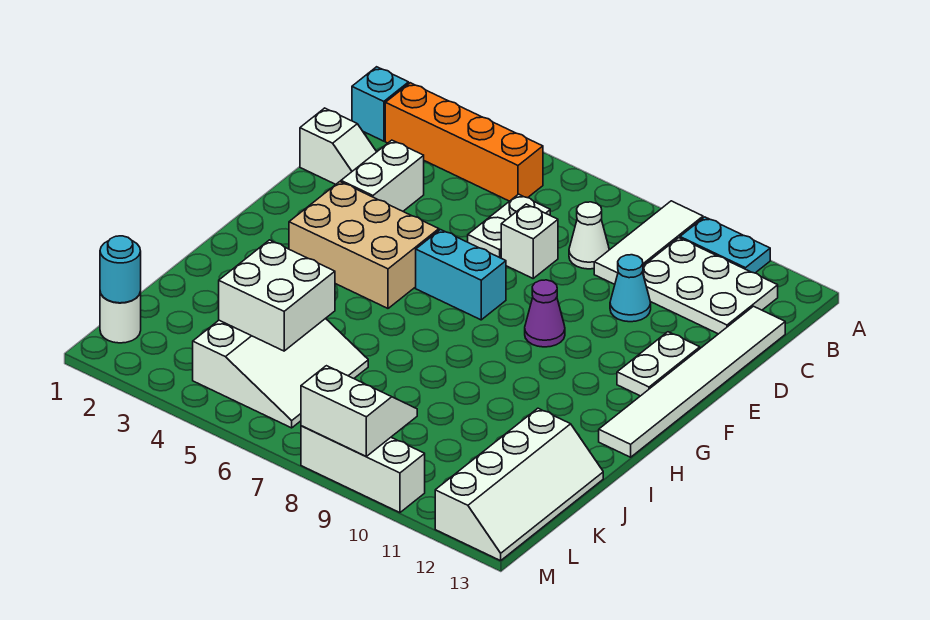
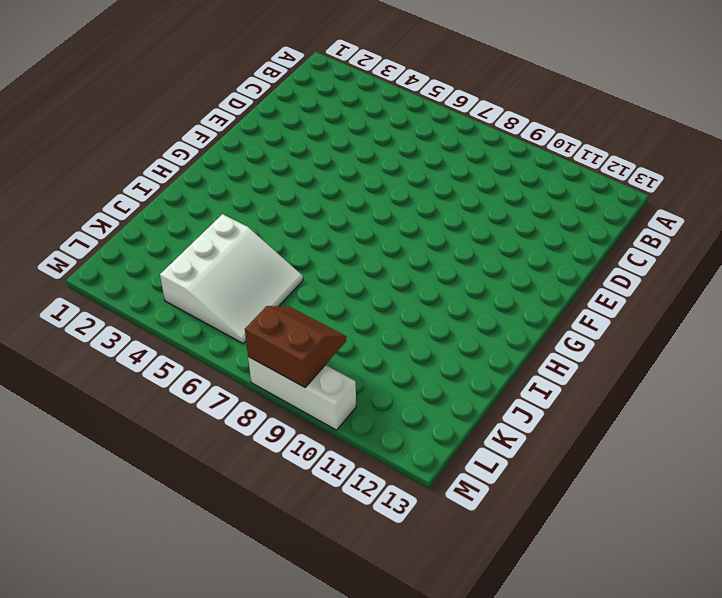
brown slope L8:M9 level 2 top M -> white slope L8:M9 level 2 top M
none -> white tile A9:C9 level 1
none -> cyan plate A10:A11 level 1
none -> cyan brick B1 level 1

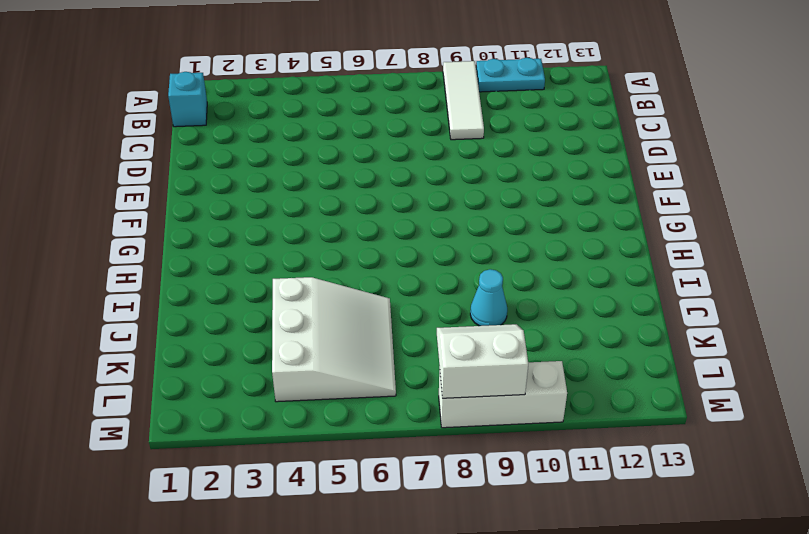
cyan cone J9 level 1 -> cyan cone D10 level 1
none -> orange brick B2:B5 level 1
none -> white plate B10:C12 level 1
none -> white plate C6:D6 level 1

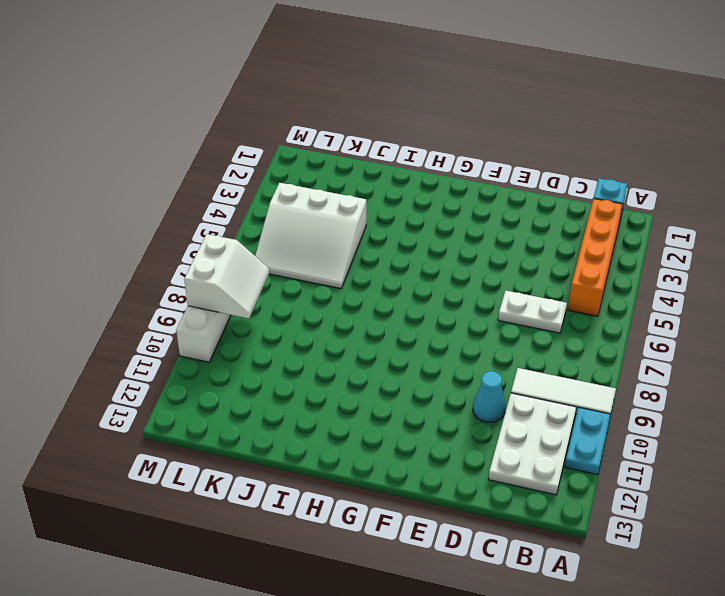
none -> white cone C8 level 1
none -> white tile C13:H13 level 1
none -> white slope D1:D2 level 1 top 1

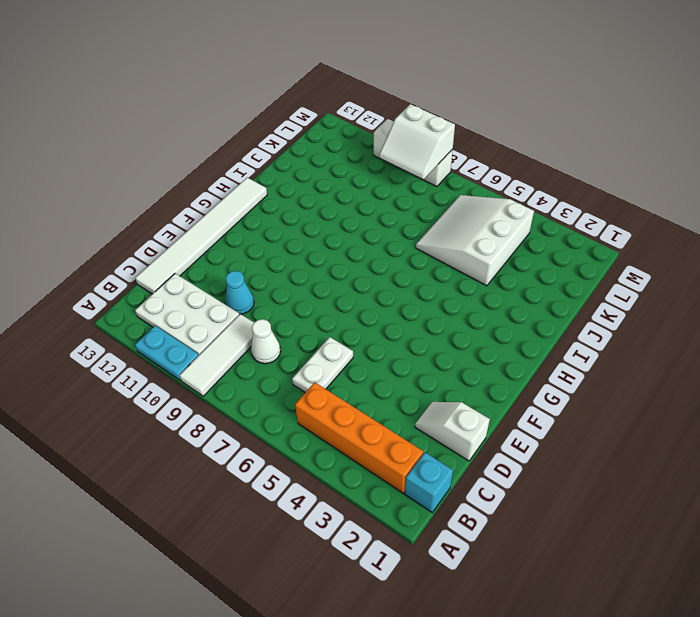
none -> white brick D3:E3 level 1
none -> white brick D7 level 1
none -> white plate E12:F12 level 1

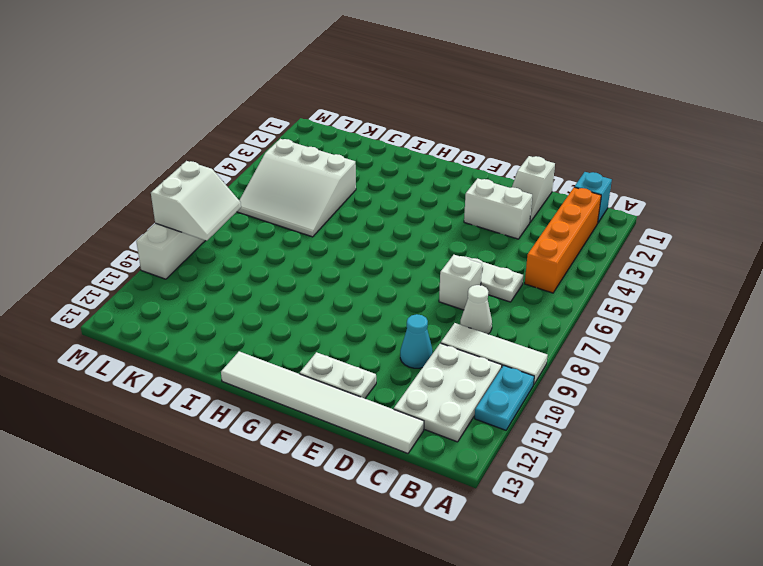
none -> tan brick F3:G5 level 1
none -> cyan brick F6:F7 level 1
none -> purple cone F9 level 1

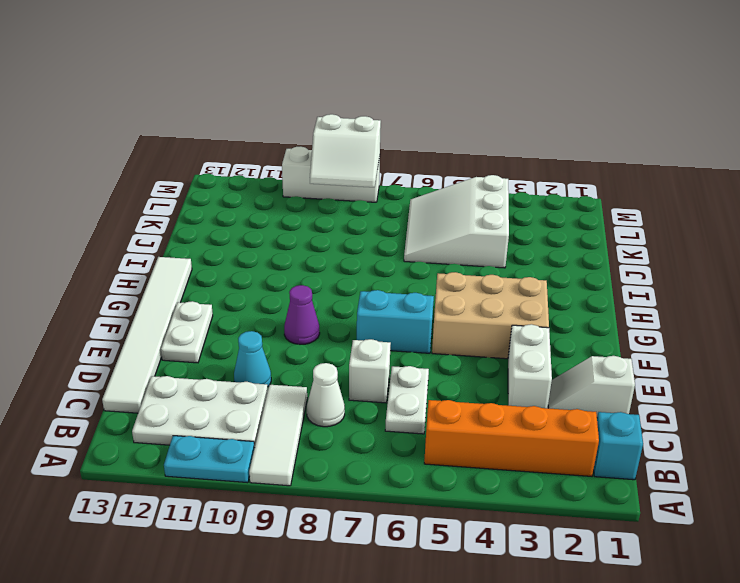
none -> white slope J12:M13 level 1 top 12
none -> white round brick L1 level 1
none -> white brick J4:K5 level 2

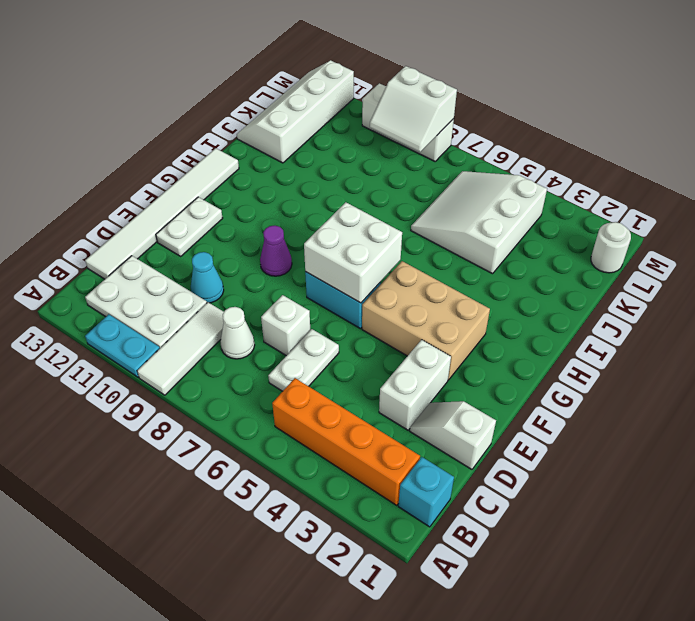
white brick F6:G7 level 2 -> white brick J4:K5 level 2
none -> cyan round brick L1 level 2

